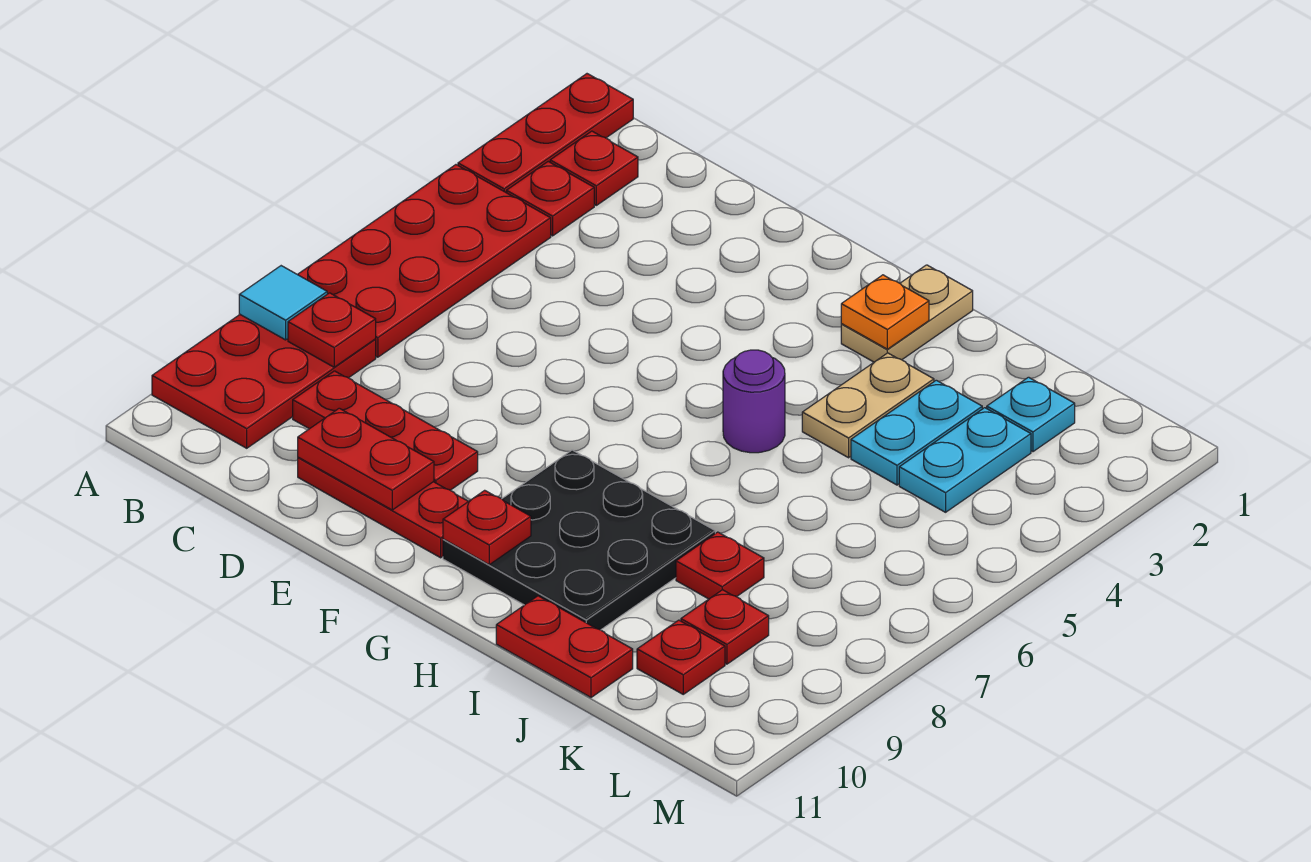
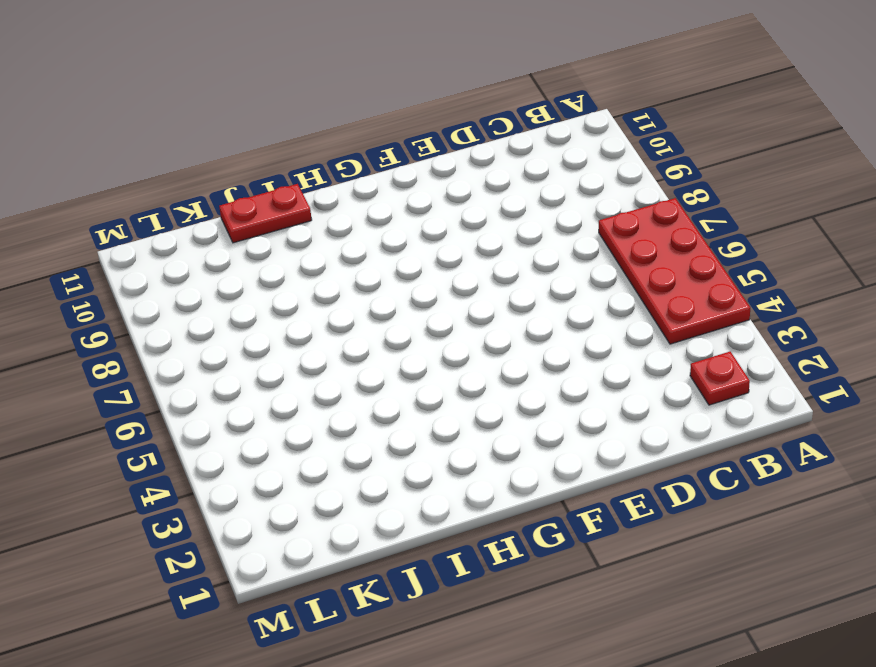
none -> red plate A1:A3 level 1
none -> red plate A8:B10 level 1
none -> red plate B3 level 1

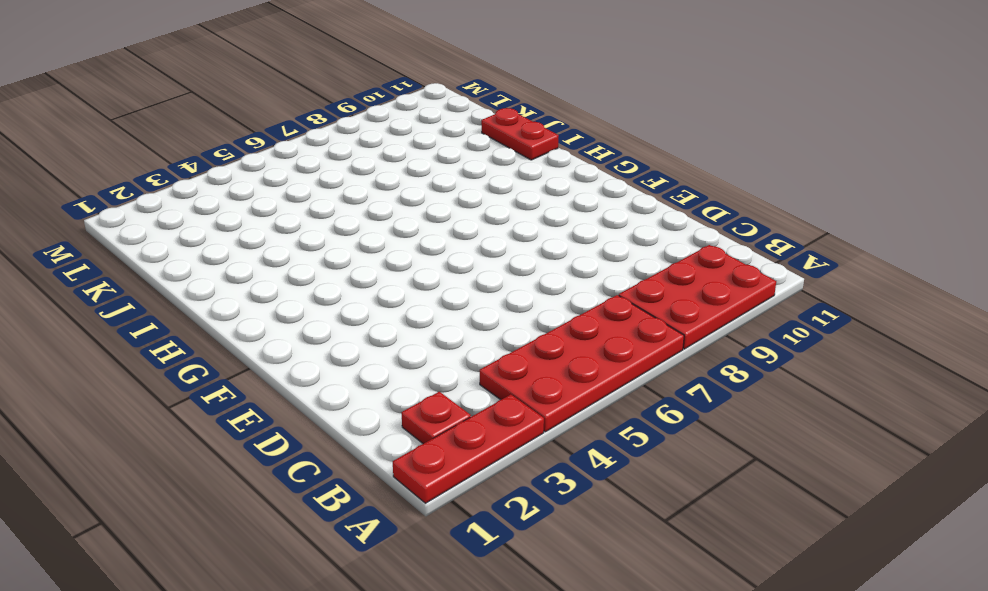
none -> red plate B3 level 1
none -> red plate C9:E9 level 1
none -> red plate D10:F10 level 1

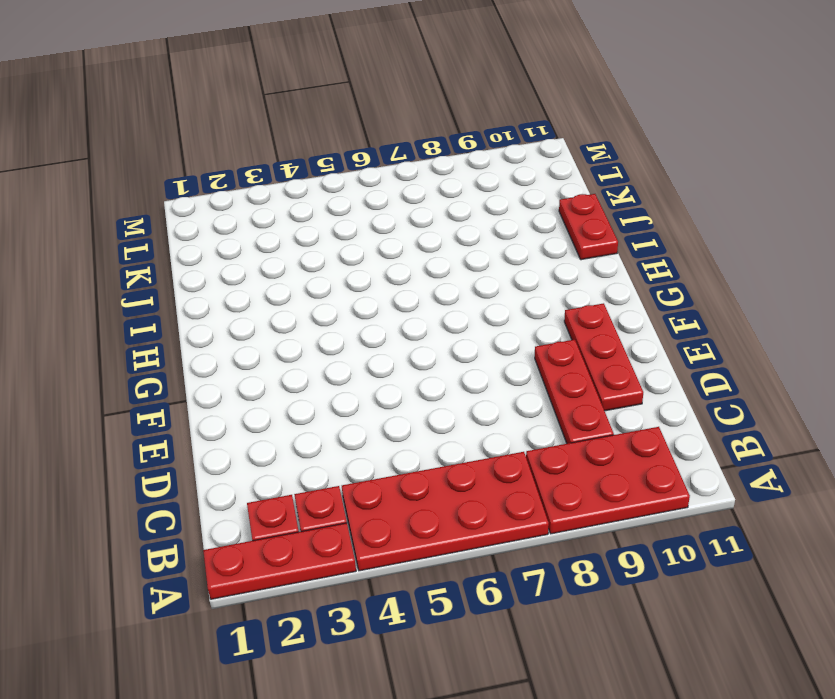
none -> black plate G8:I10 level 1
none -> tan plate H1:H2 level 1
none -> purple round brick H5 level 1

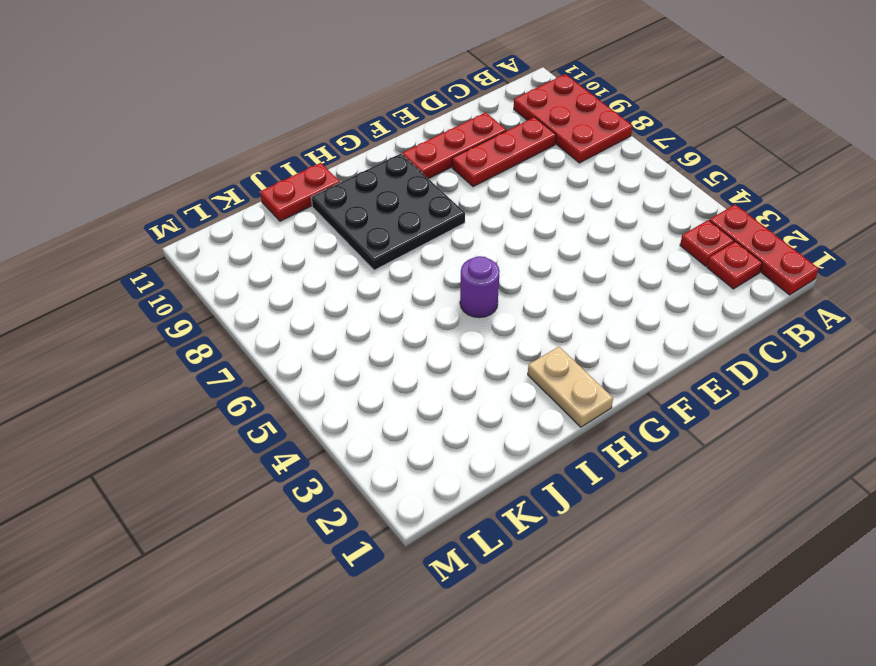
none -> red plate A4:B7 level 1
none -> tan plate I3:I4 level 1
none -> cyan plate J3:J4 level 1

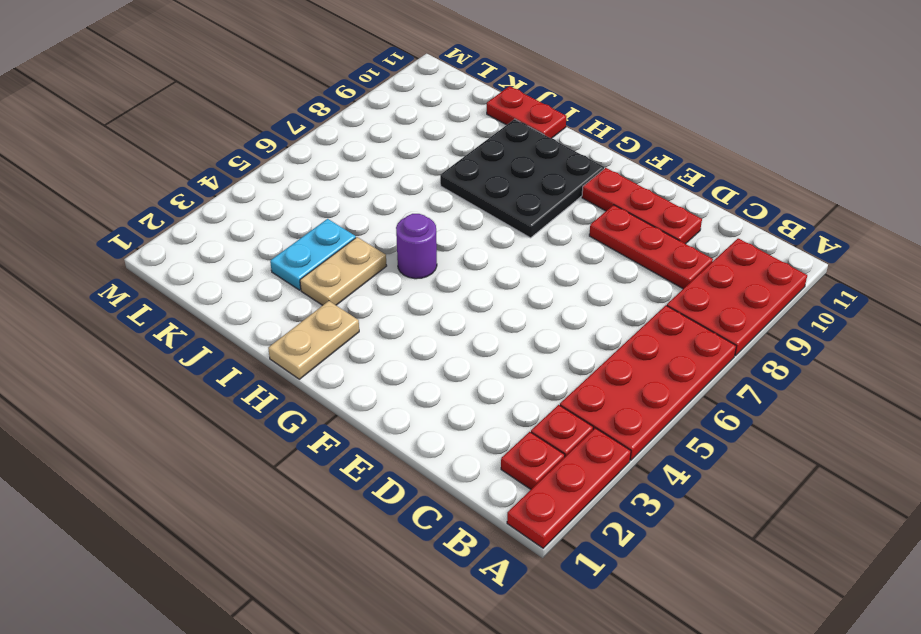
none -> red plate J8 level 1
none -> cyan plate K2 level 1
none -> cyan plate K3:K4 level 1

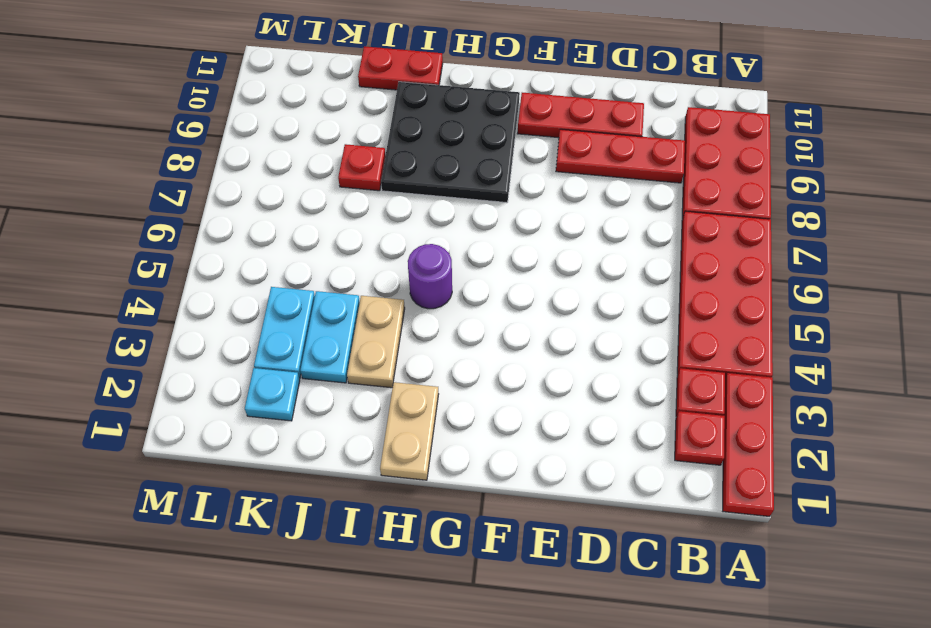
none -> red plate K9 level 1
none -> red plate K10 level 1
none -> cyan tile A8 level 2

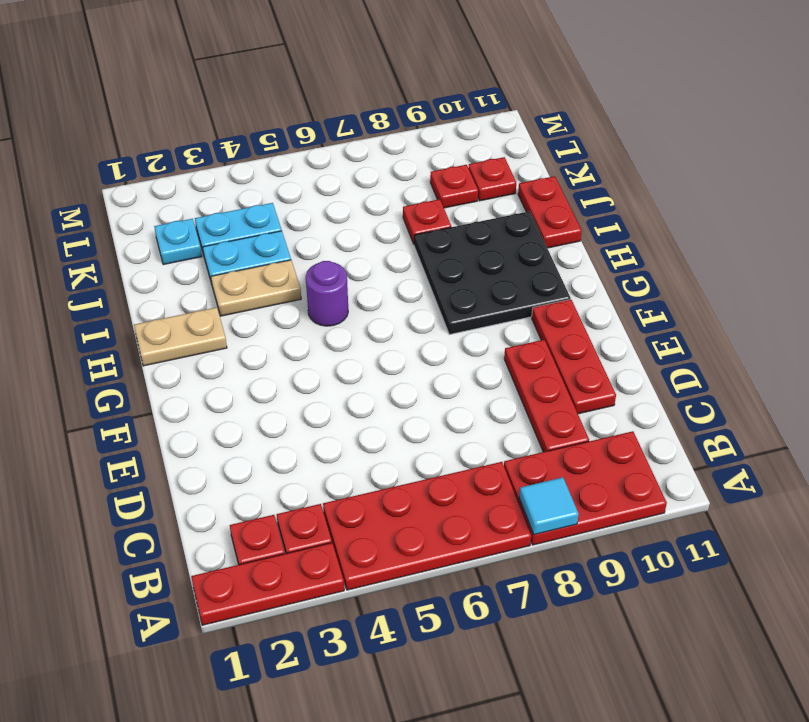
none -> red plate B8 level 2
none -> red plate D10:E10 level 2
none -> red plate G10 level 2

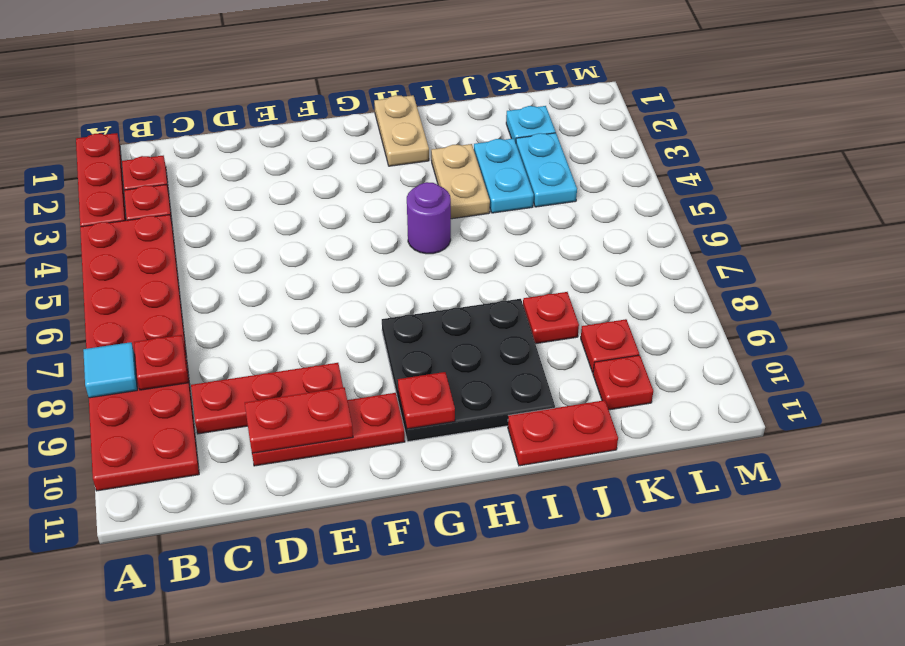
none -> orange plate H2 level 2

